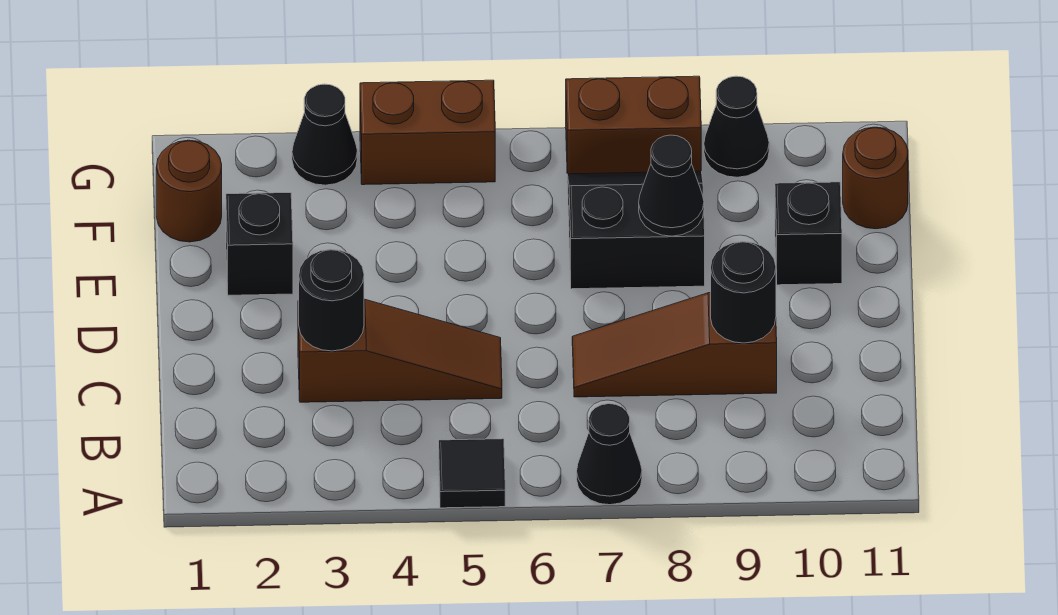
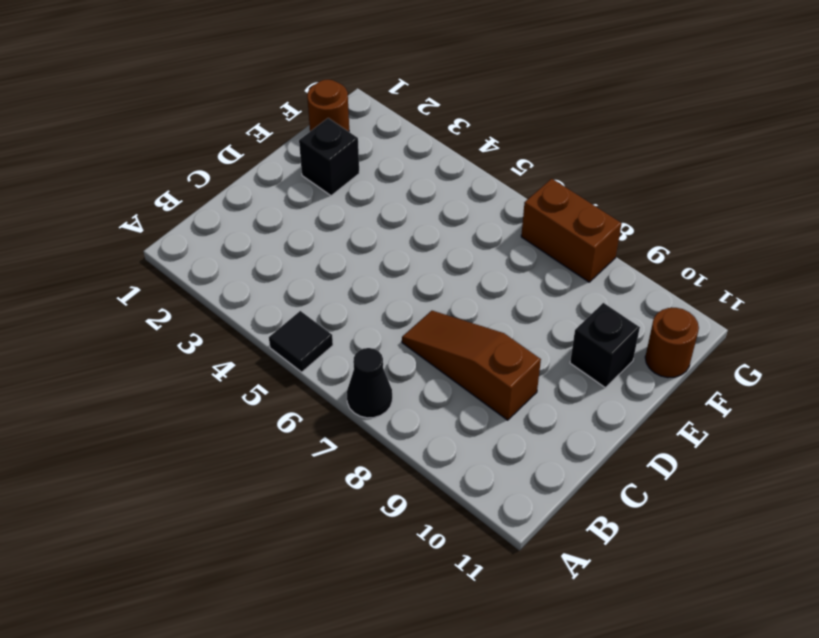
none -> brown slope C3:C5 level 1 top 3
none -> black slope E7:F8 level 1 top E
none -> black cone G3 level 1

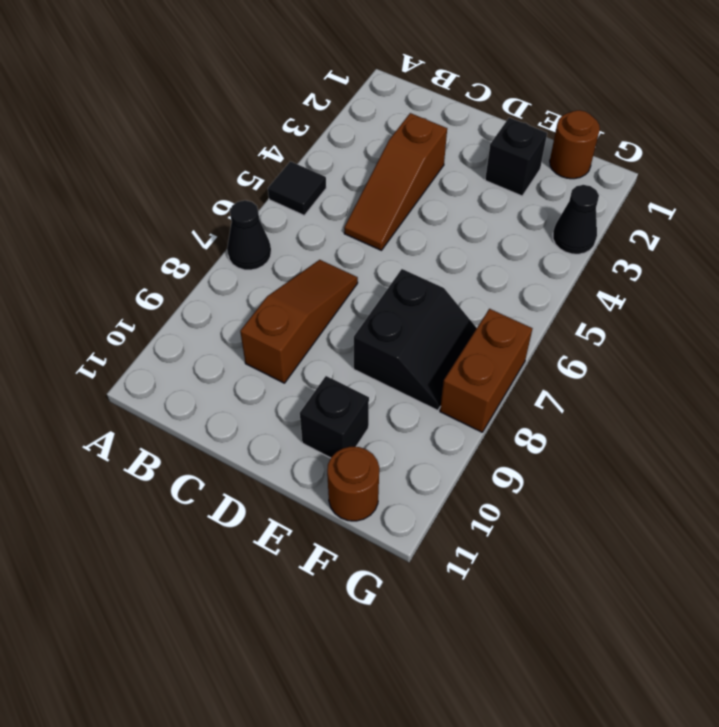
none -> brown brick G4:G5 level 1
none -> black cone G9 level 1
none -> black round brick C3 level 2

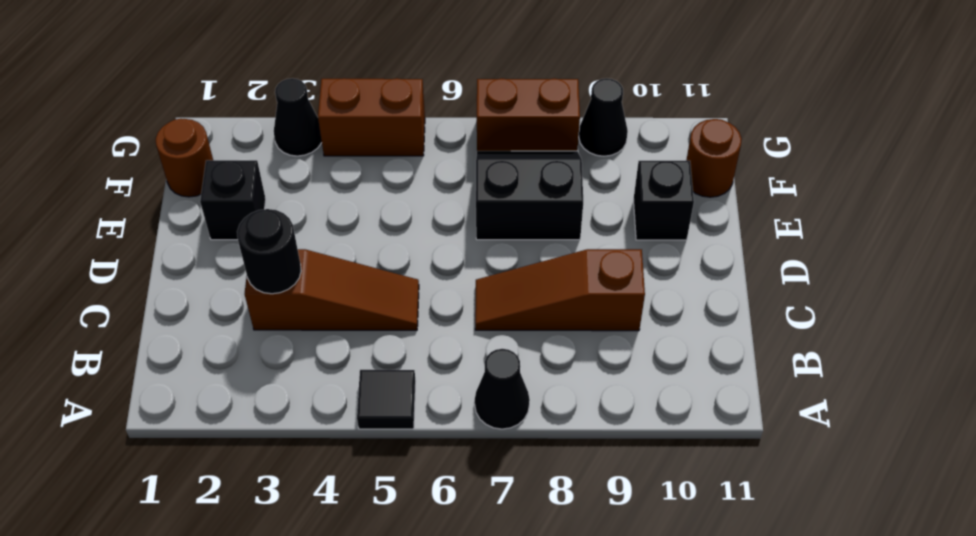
none -> black round brick C9 level 2
none -> black cone E8 level 2

